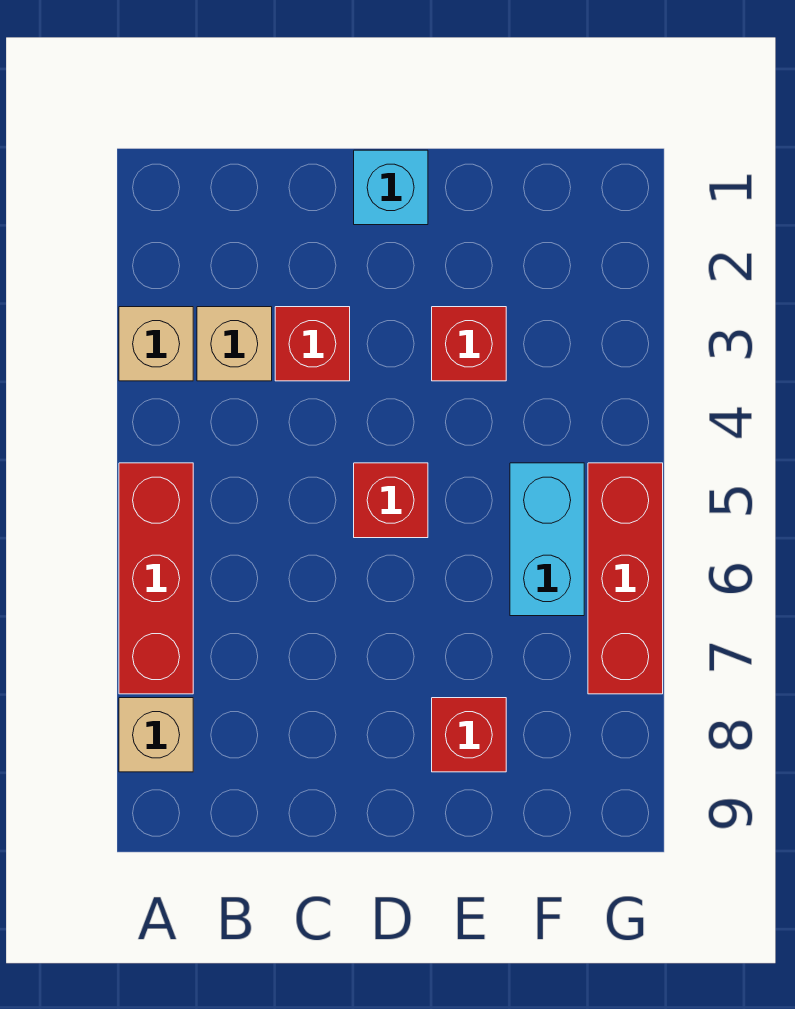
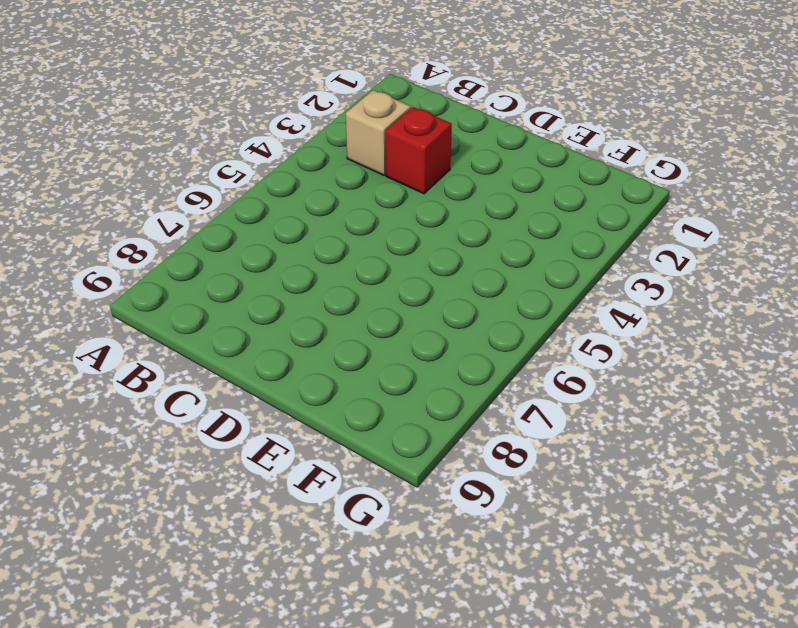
none -> tan brick A3 level 1
none -> red brick A5:A7 level 1

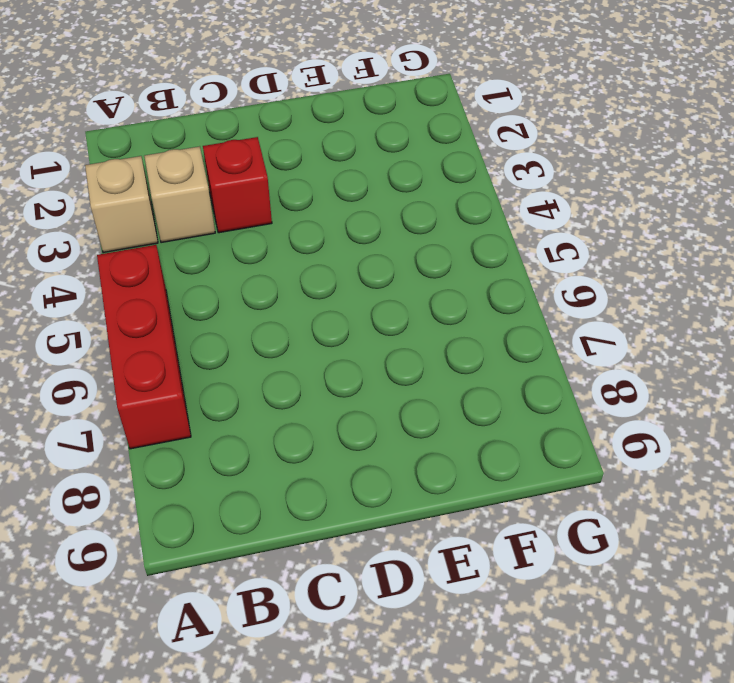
none -> tan brick A8 level 1
none -> cyan brick D1 level 1

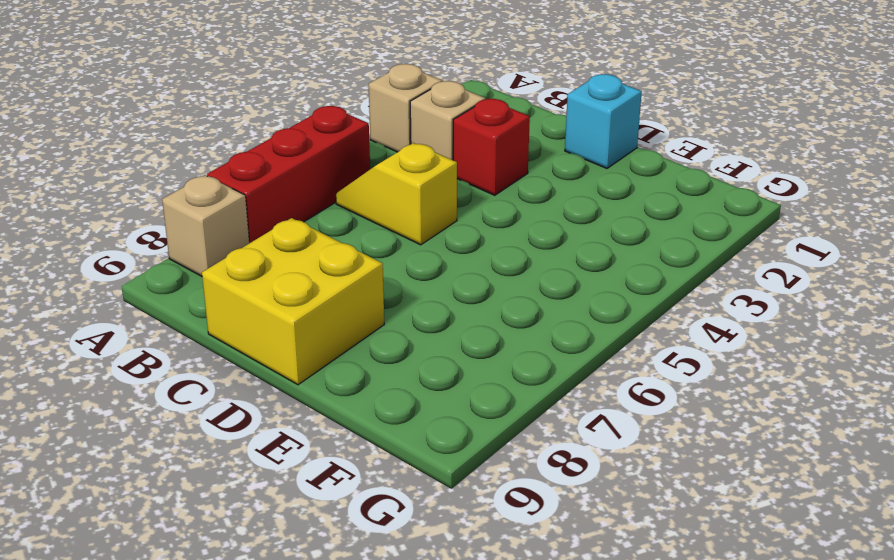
yellow slope B5:C5 level 1 top C -> none
yellow brick C8:D9 level 1 -> none
none -> red brick D5 level 1
none -> red brick E3 level 1

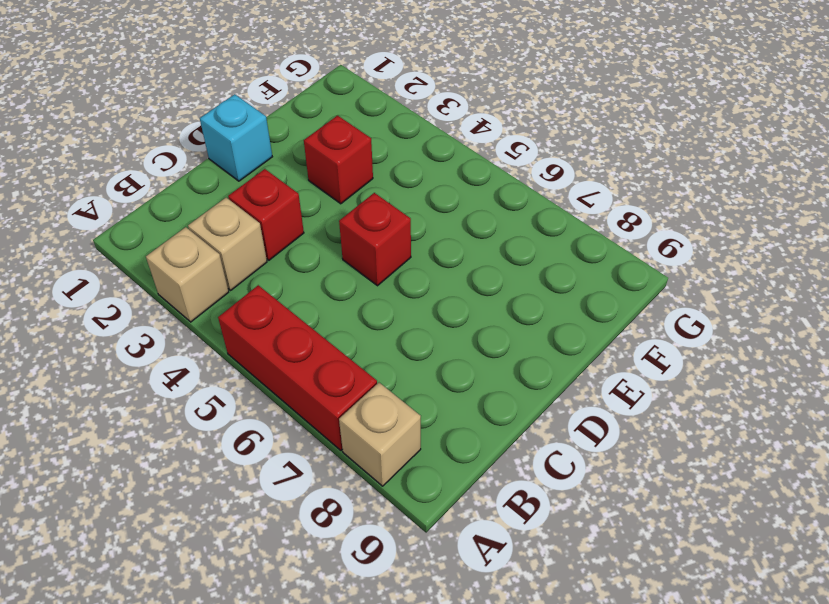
none -> red brick E8 level 1
none -> cyan brick F5:F6 level 1

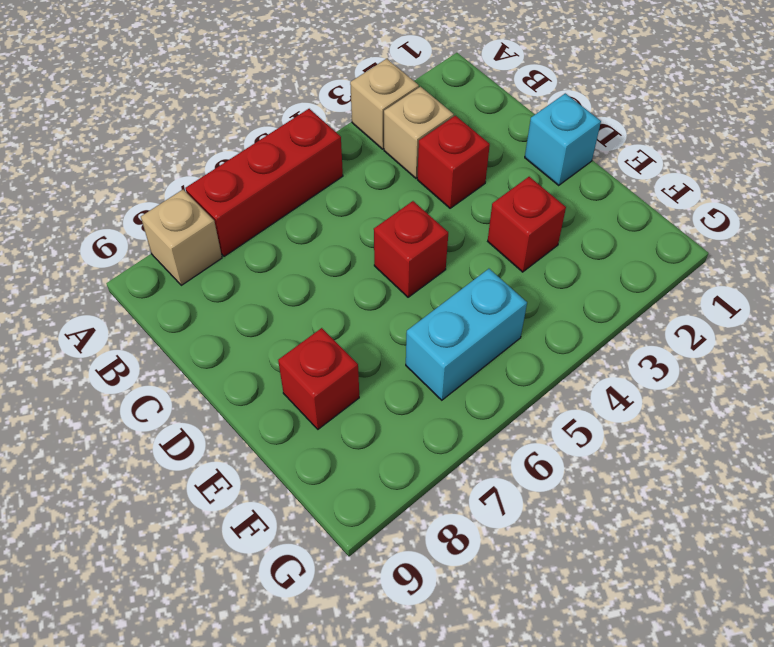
none -> red brick G5:G7 level 1

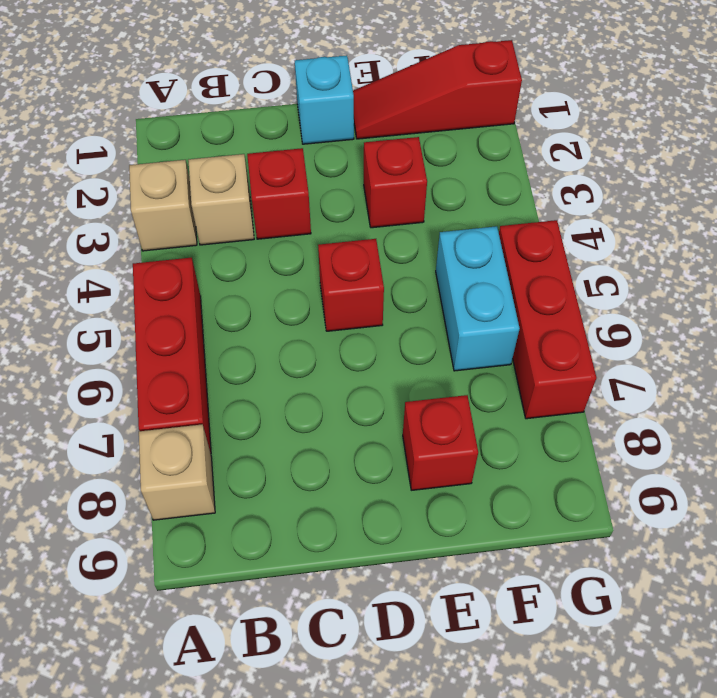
red slope E1:G1 level 1 top G -> none

